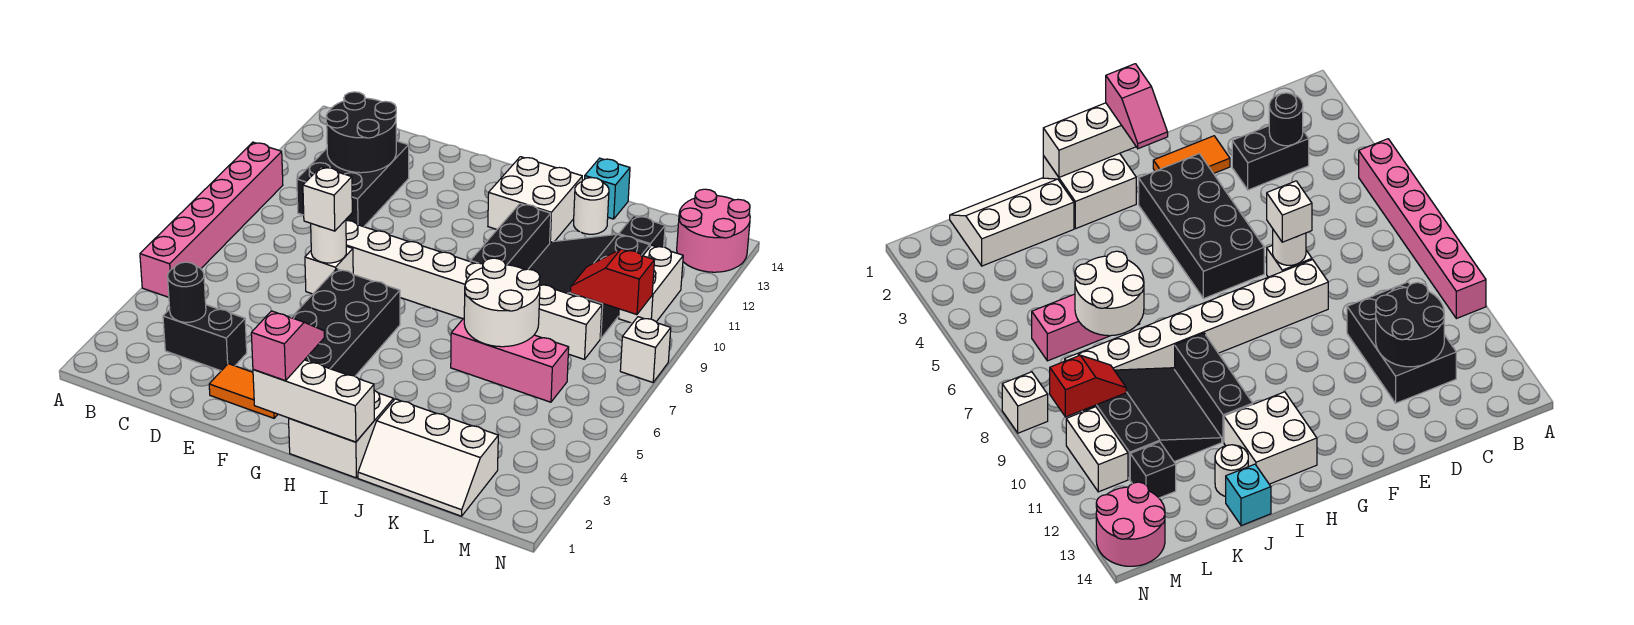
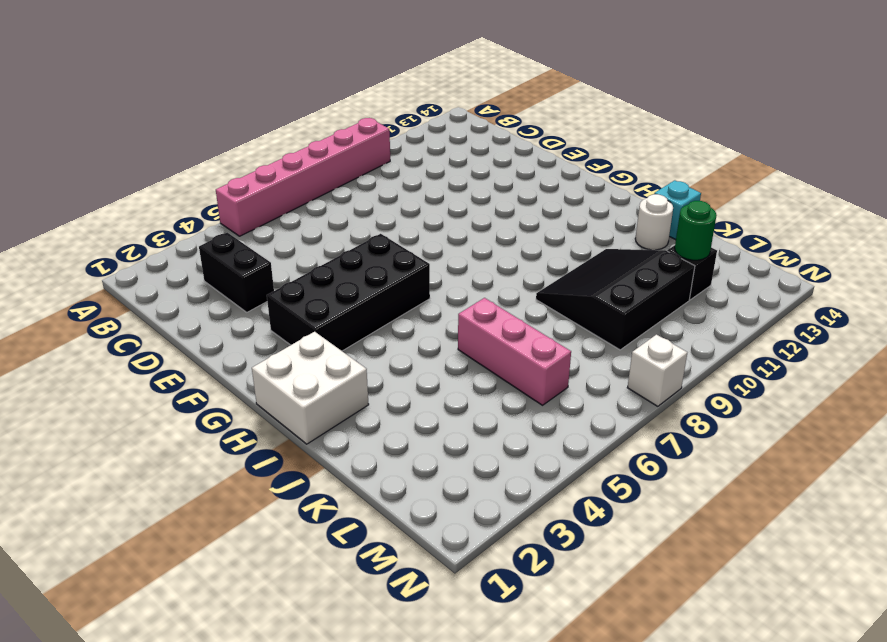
green round brick L12 level 2 -> none
none -> black brick C10:D12 level 1
none -> orange tile E2:F2 level 1
none -> white brick E7 level 1

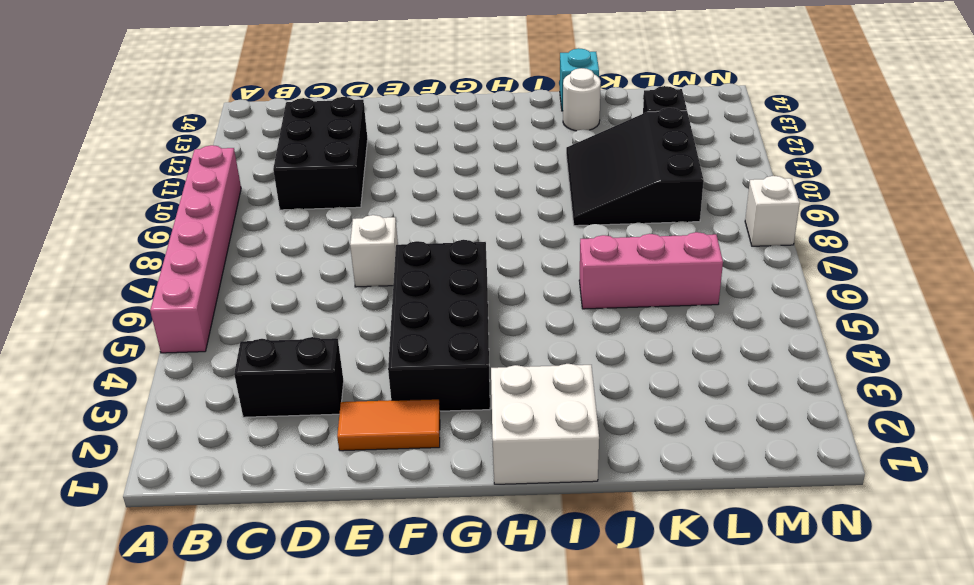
none -> white brick E8:L8 level 1
none -> white brick H12:I13 level 1
none -> black brick I9:I11 level 1

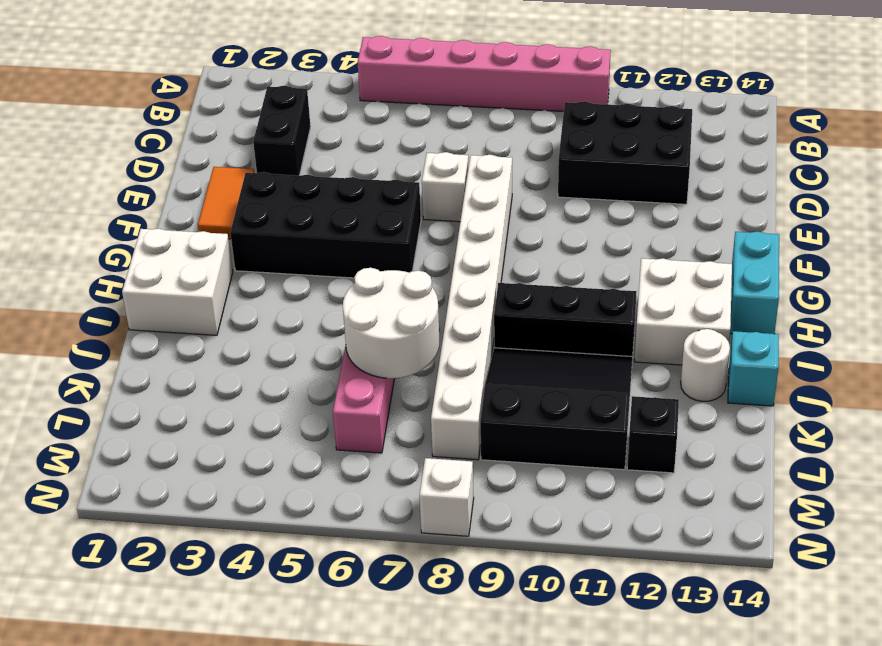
cyan brick G14:H14 level 1 -> none
none -> white slope J1:L2 level 1 top 2
none -> white brick M10:M11 level 1
none -> pink round brick M13:N14 level 1

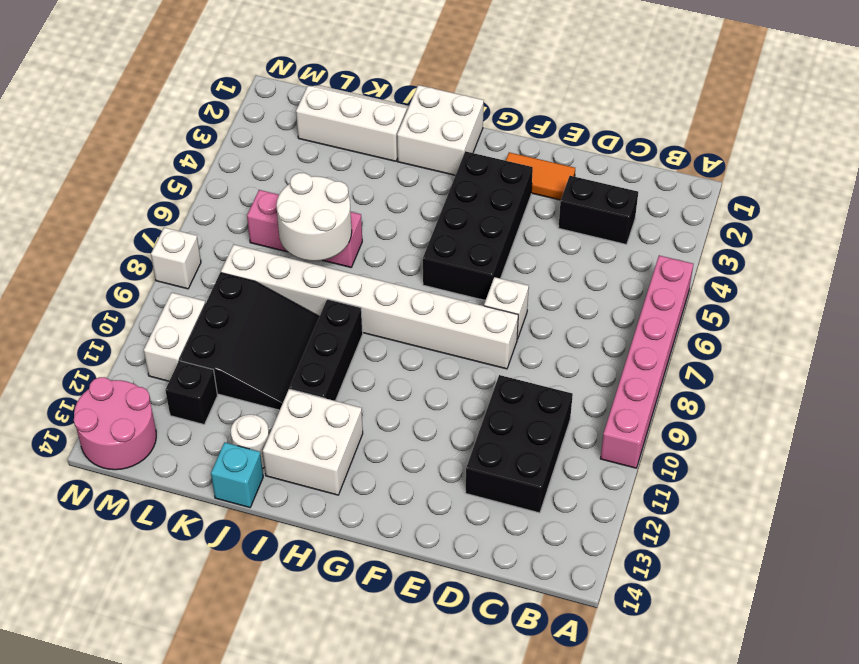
none -> black round brick C3 level 2
none -> black round brick C11:D12 level 2
none -> white round brick E7 level 2

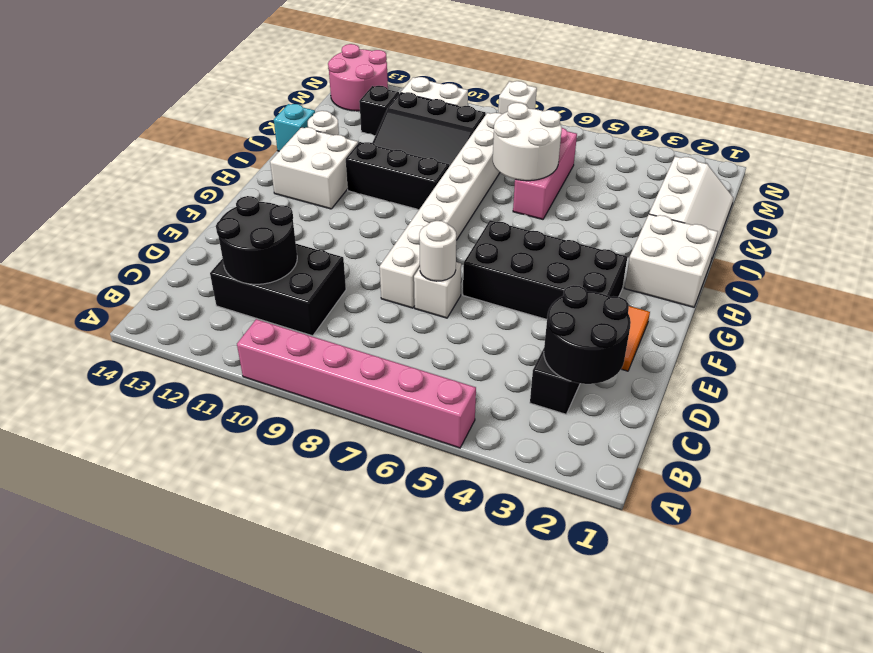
black round brick C2:D3 level 2 -> black round brick C3 level 2
none -> white brick G1:I1 level 2
none -> red slope L9:M9 level 2 top M
none -> white brick E7 level 3

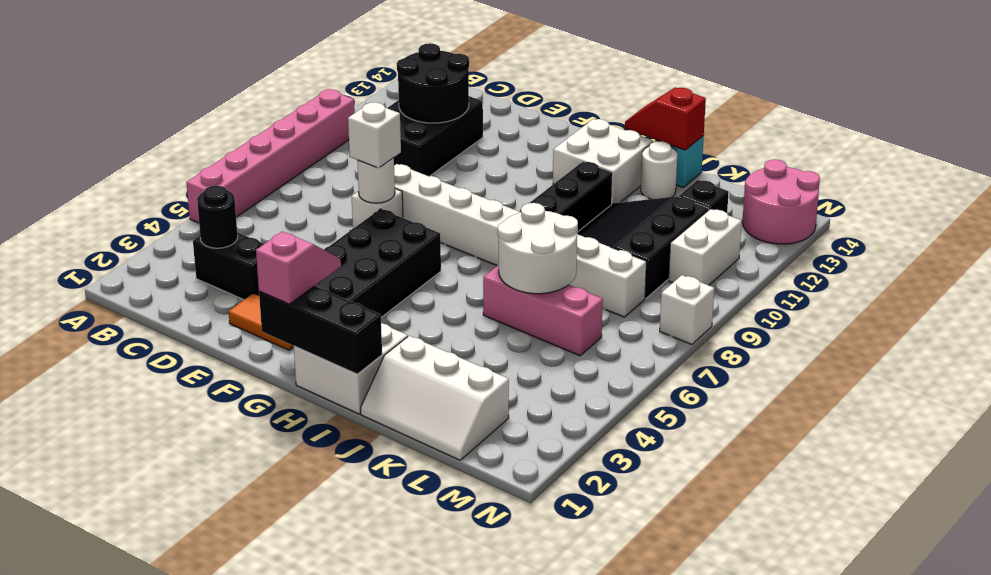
black brick G1:I1 level 2 -> white brick G1:I1 level 2
red slope I14:J14 level 2 top J -> red slope L9:M9 level 2 top M

